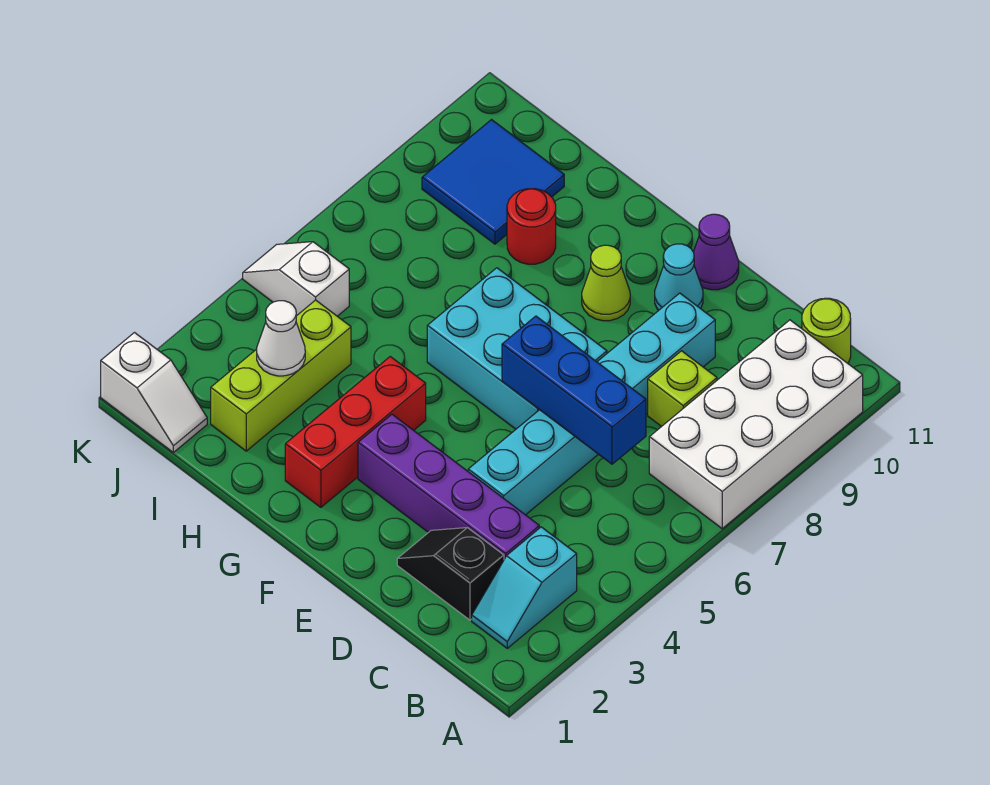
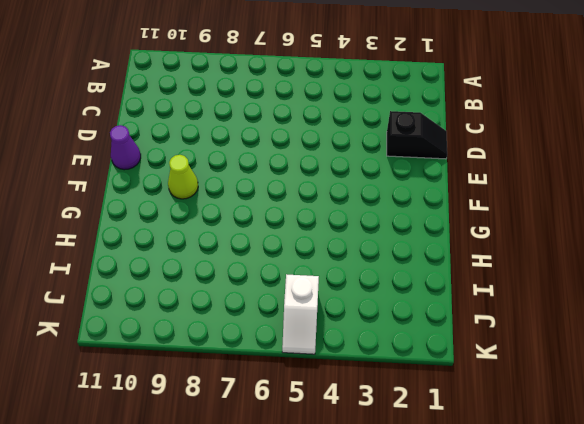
black slope D1:D2 level 1 top 2 -> black slope C2:D2 level 1 top C
none -> white brick A7:B10 level 1
none -> cyan slope B2:B3 level 1 top 3
none -> lime round brick B11 level 1

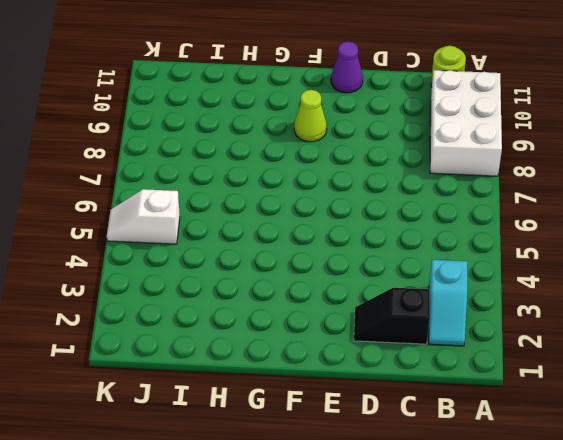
white brick A8:B10 level 1 -> white brick A7:B10 level 1
none -> purple brick C3:F3 level 1
none -> lime brick C8 level 1
none -> cyan brick D4:D9 level 1

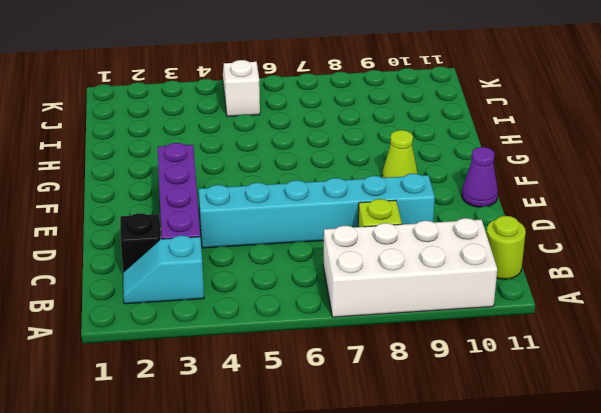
none -> cyan brick E6:G7 level 1
none -> cyan cone E10 level 1
none -> red brick G2:G4 level 1

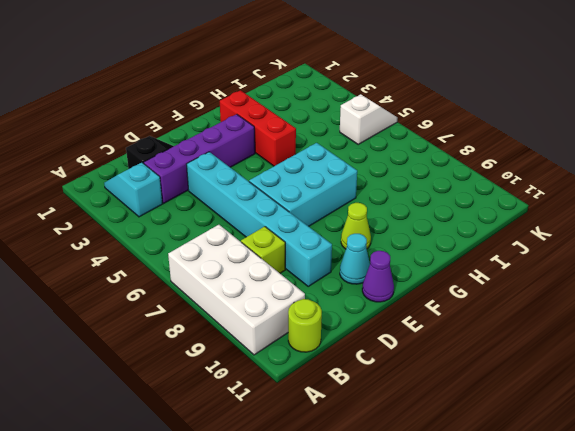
none -> red round brick H9 level 1
none -> lime brick I2:I4 level 1
none -> blue tile I9:J10 level 1

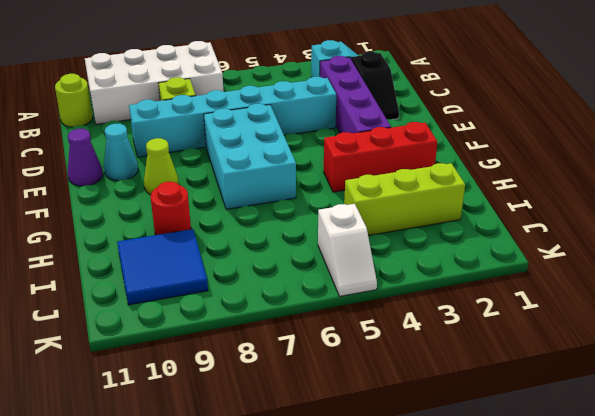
none -> white slope J1:K1 level 1 top K
none -> blue brick C6:E6 level 2
none -> white cone I3 level 2

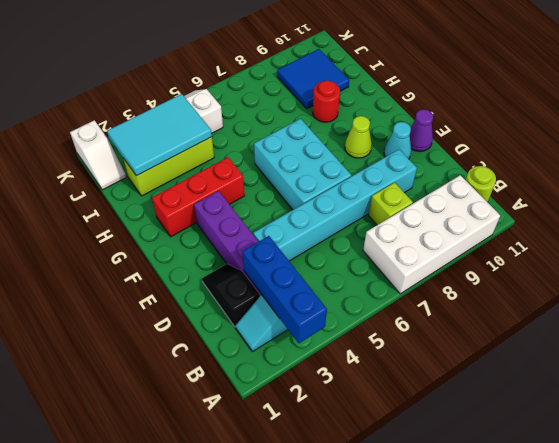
blue brick A3:C3 level 2 -> blue brick C6:E6 level 2
cyan tile I2:J4 level 2 -> white cone I3 level 2

